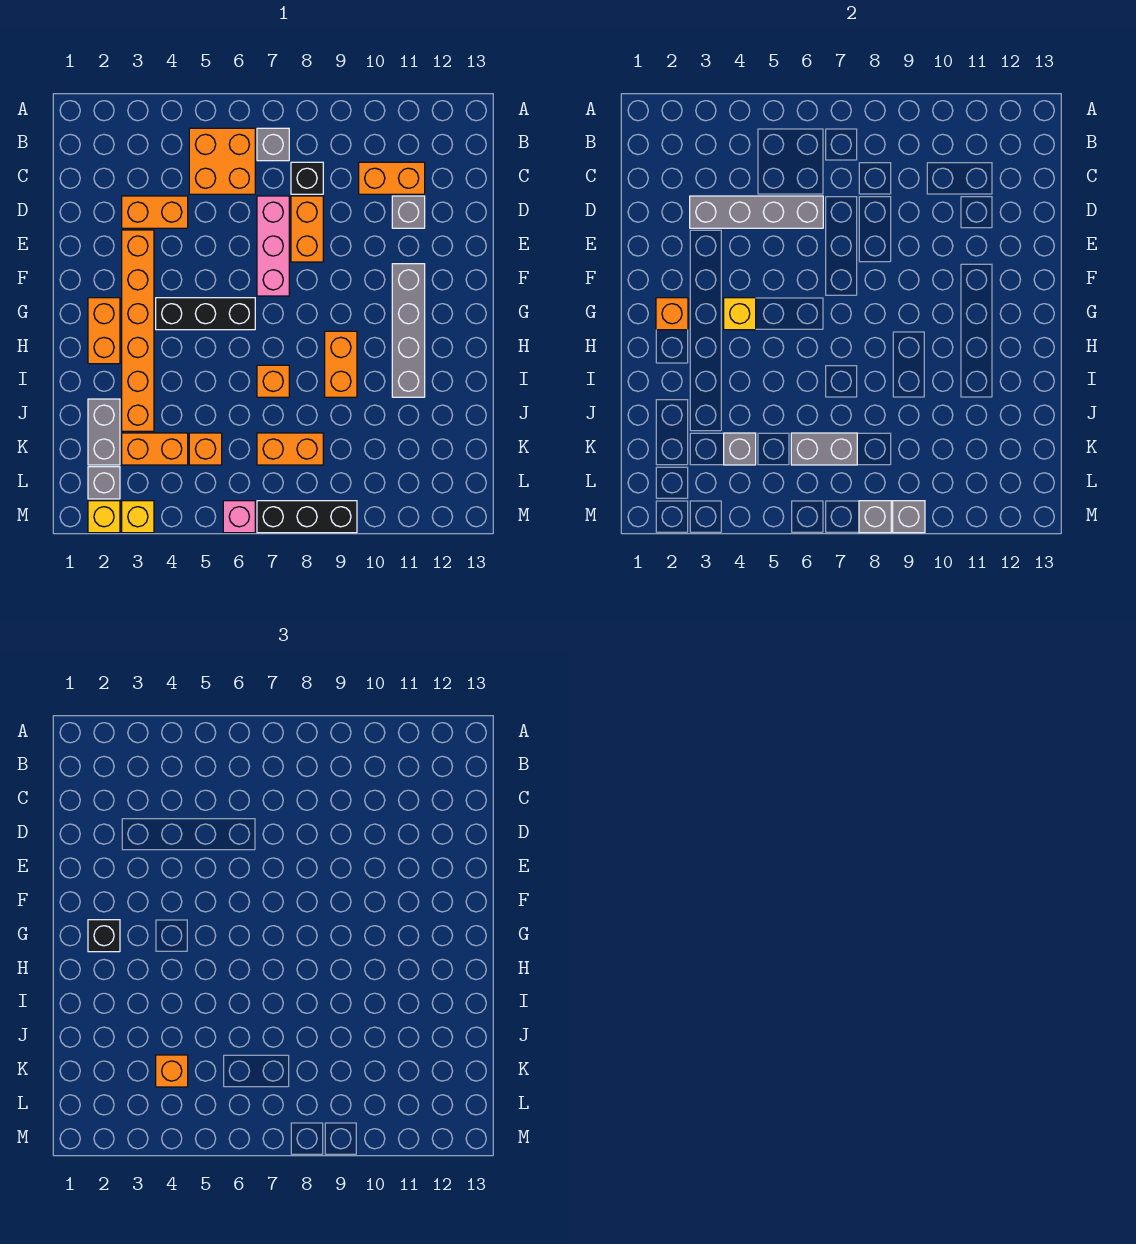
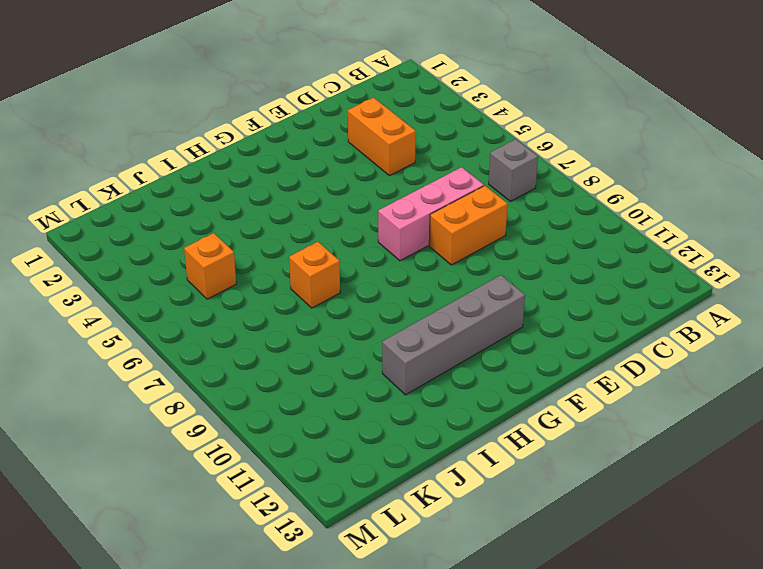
none -> orange brick B5:C6 level 1
none -> black brick C8 level 1
none -> orange brick C10:C11 level 1
none -> grey brick D11 level 1

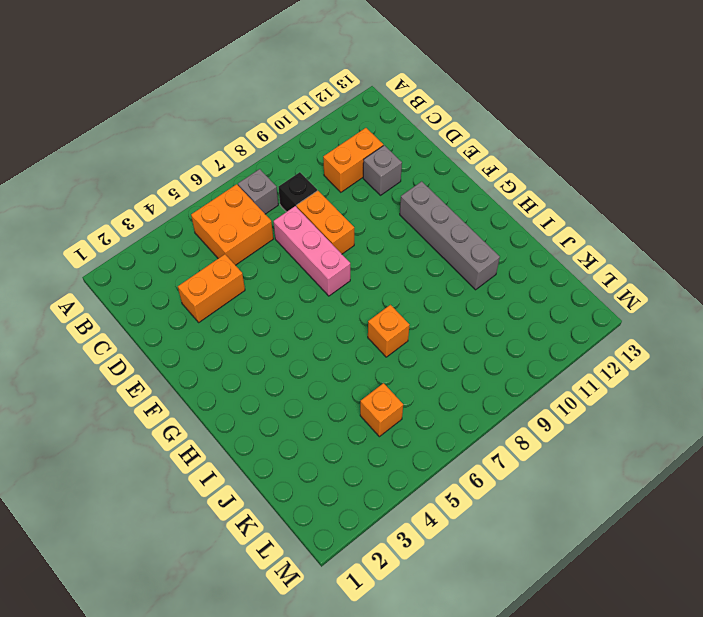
none -> orange brick E3:J3 level 1
none -> orange brick G2:H2 level 1
none -> black brick G4:G6 level 1
none -> orange brick H9:I9 level 1

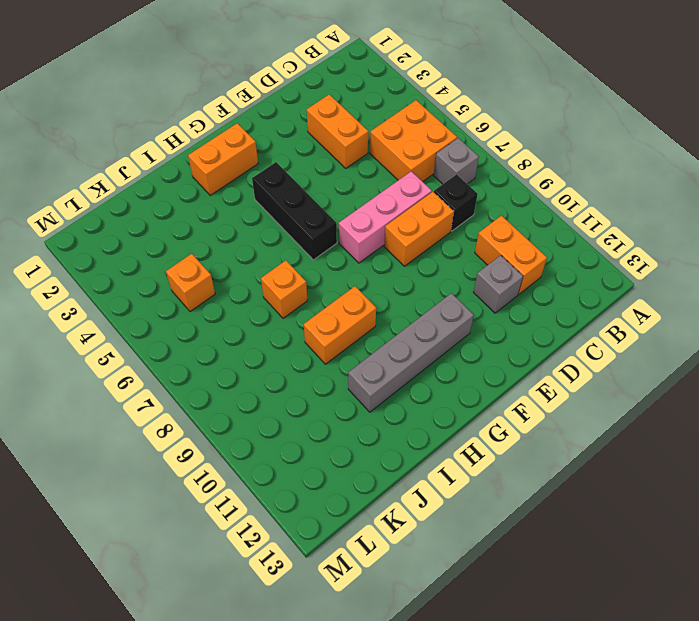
none -> orange brick E3:J3 level 1
none -> grey brick J2:K2 level 1
none -> orange brick K3:K4 level 1
none -> orange brick K7:K8 level 1

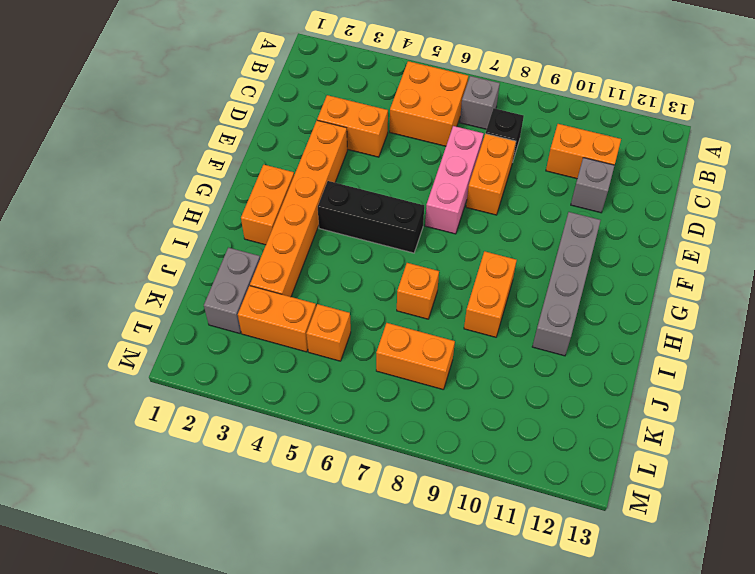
none -> grey brick L2 level 1
none -> yellow brick M2 level 1
none -> yellow brick M3 level 1
none -> pink brick M6 level 1

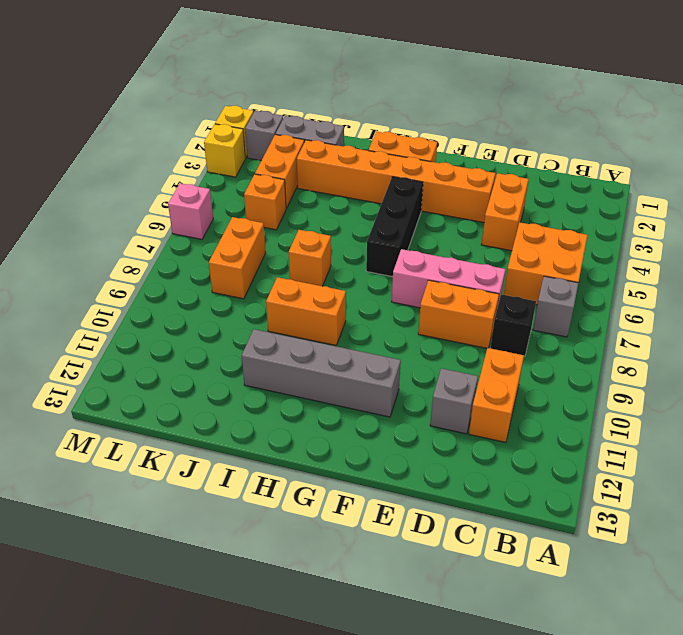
none -> black brick M7:M9 level 1
none -> grey brick D3:D6 level 2
none -> orange brick G2 level 2
none -> yellow brick G4 level 2

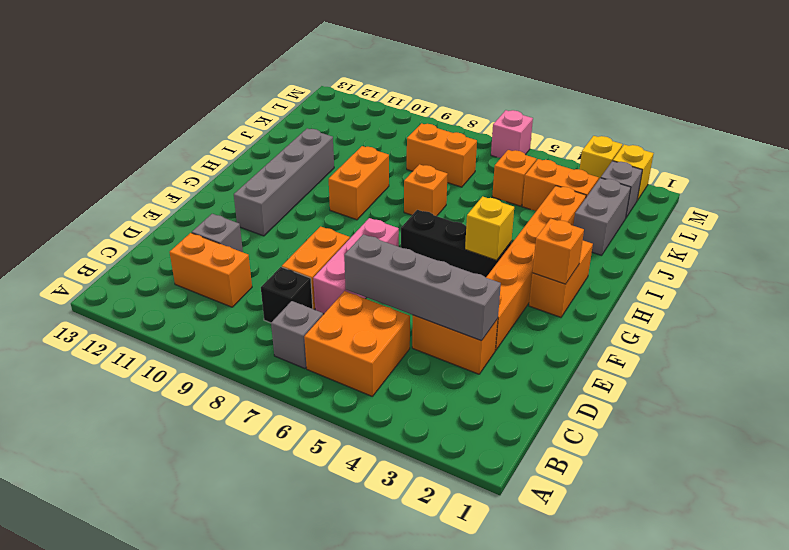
none -> black brick M7:M9 level 1
none -> grey brick K4 level 2
none -> grey brick K6:K7 level 2
none -> grey brick M8 level 2

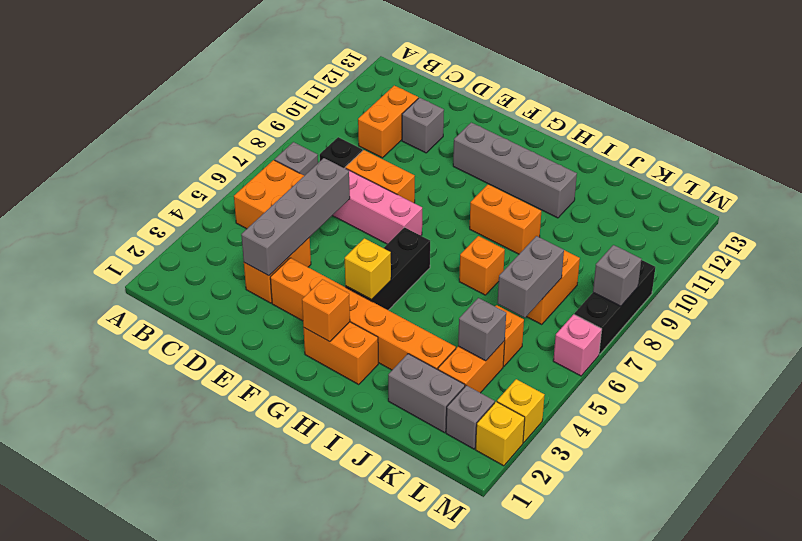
none -> grey brick M9 level 2
none -> black brick G2 level 3
none -> orange brick K4 level 3

